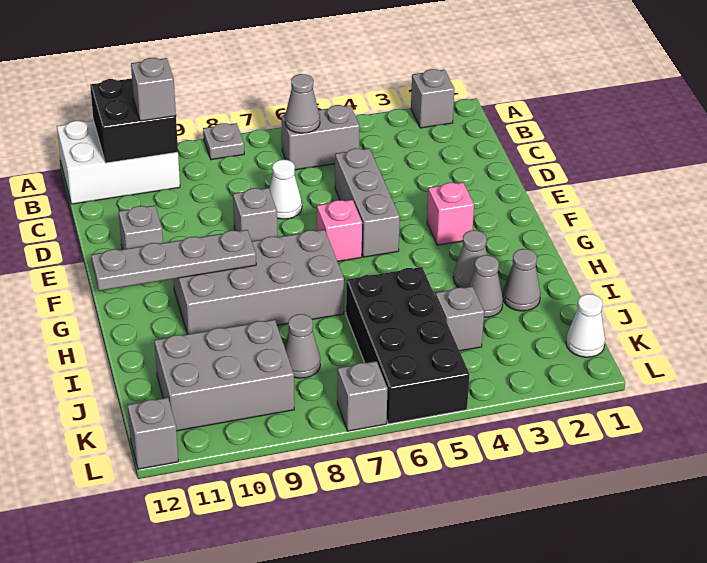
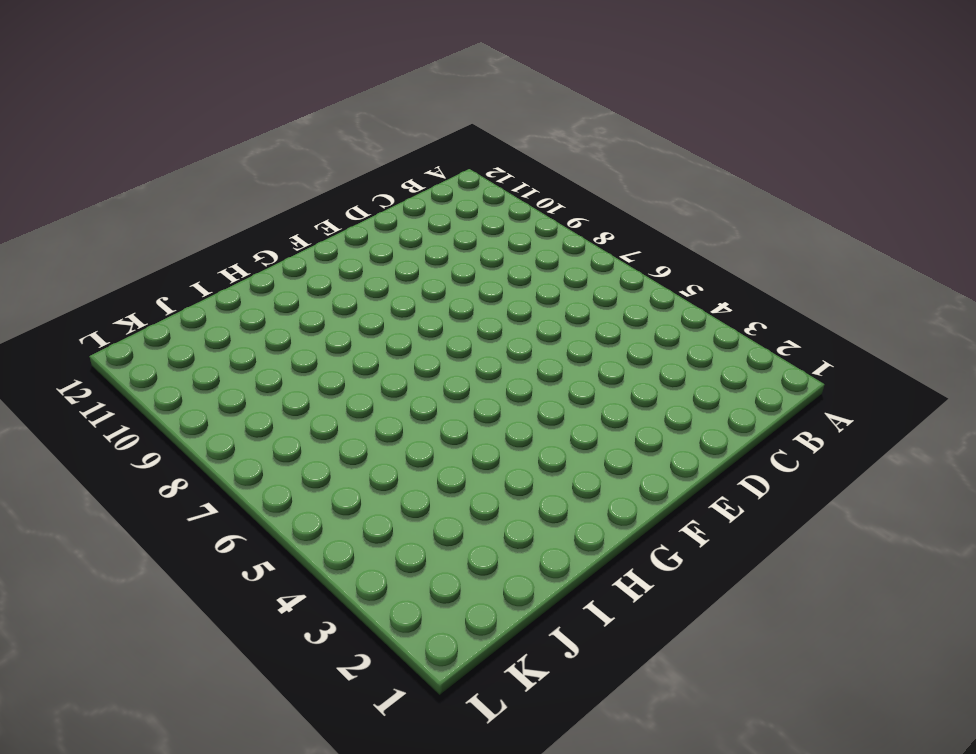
none -> grey brick A2 level 1
none -> grey plate A8 level 1
none -> white brick A10:B12 level 1

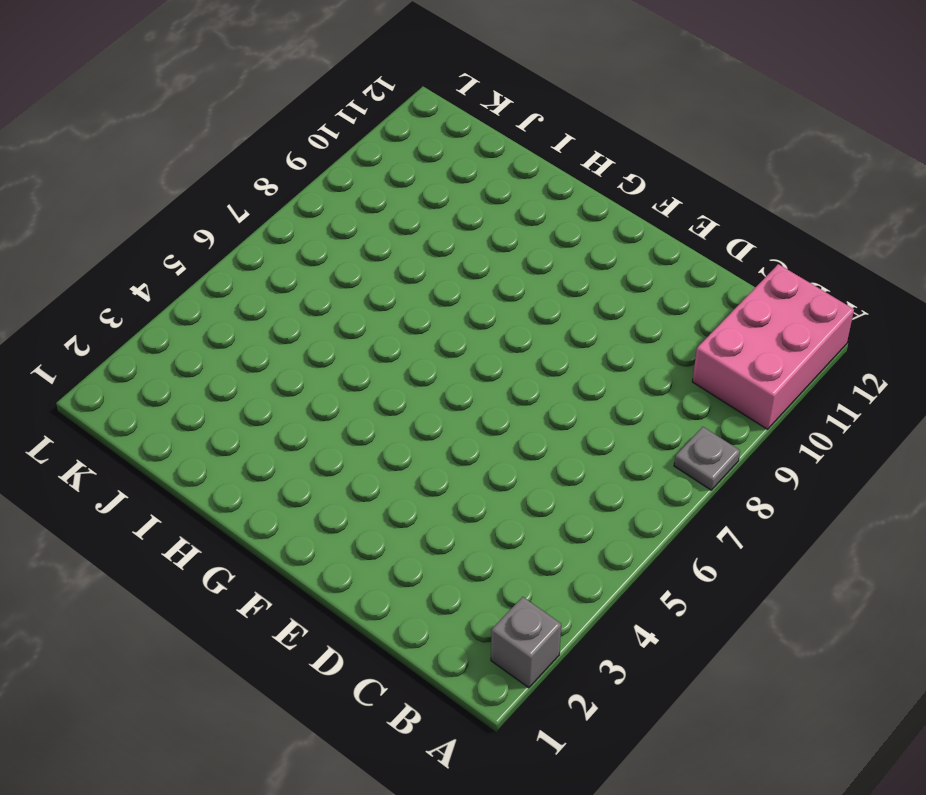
pink brick A10:B12 level 1 -> white brick A10:B12 level 1
none -> grey brick B5:B6 level 1
none -> grey brick D5:F5 level 1
none -> white cone D7 level 1

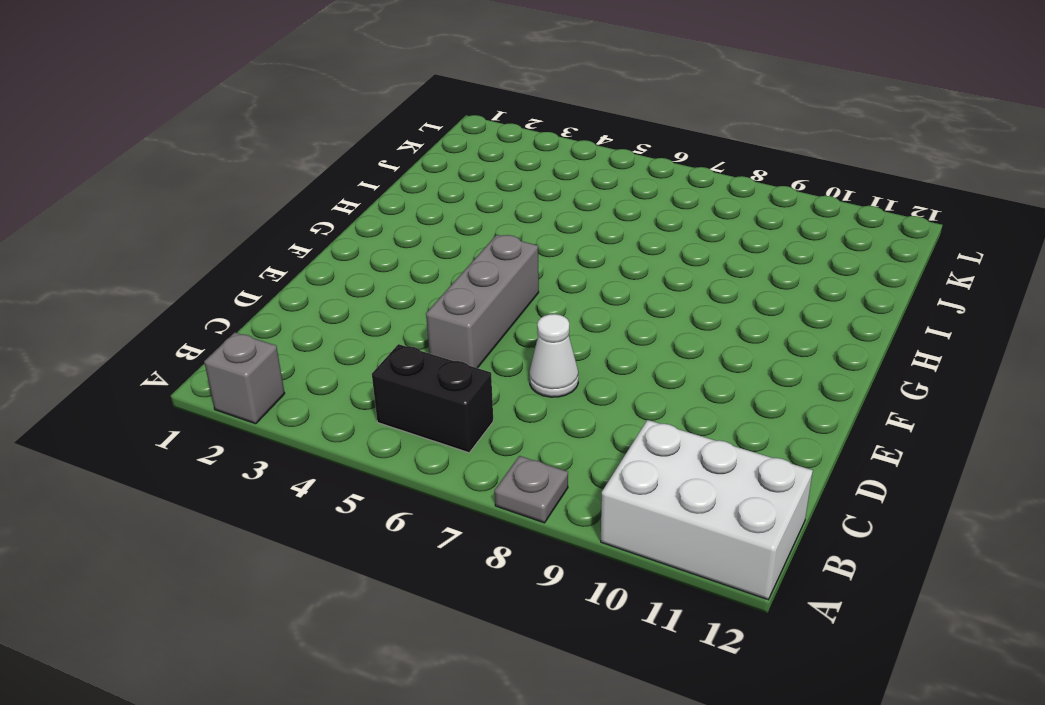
black brick B5:B6 level 1 -> grey brick B5:B6 level 1
none -> grey brick E8 level 1
none -> grey brick E11 level 1
none -> pink brick F3 level 1

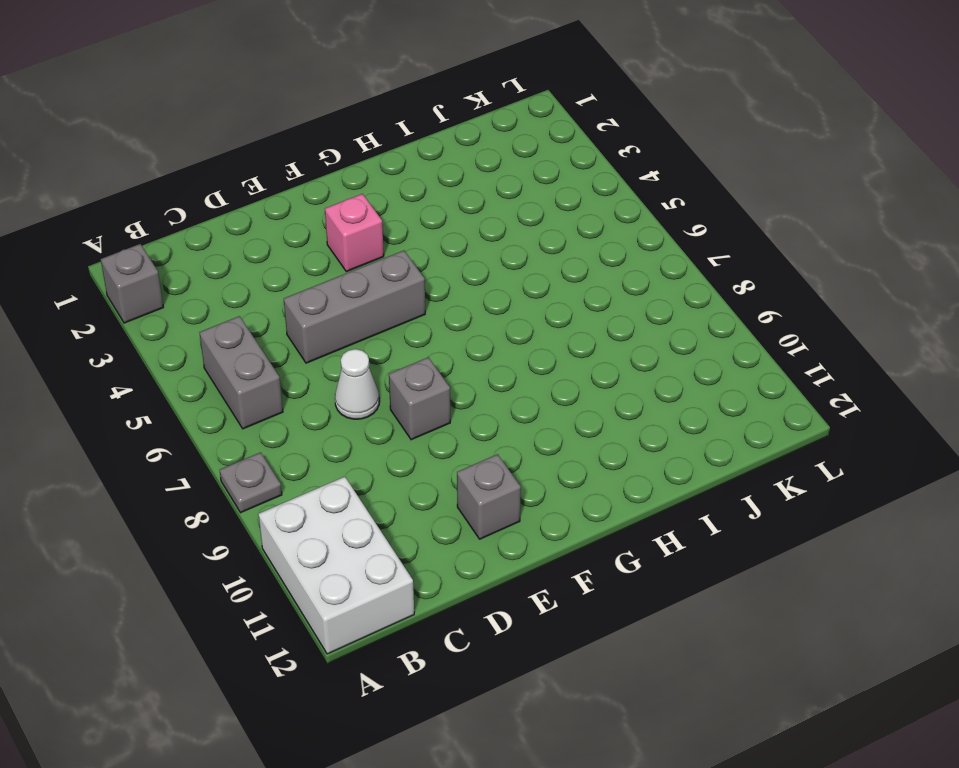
none -> pink brick F6 level 1
none -> grey brick G7:H10 level 1
none -> grey cone H3 level 1

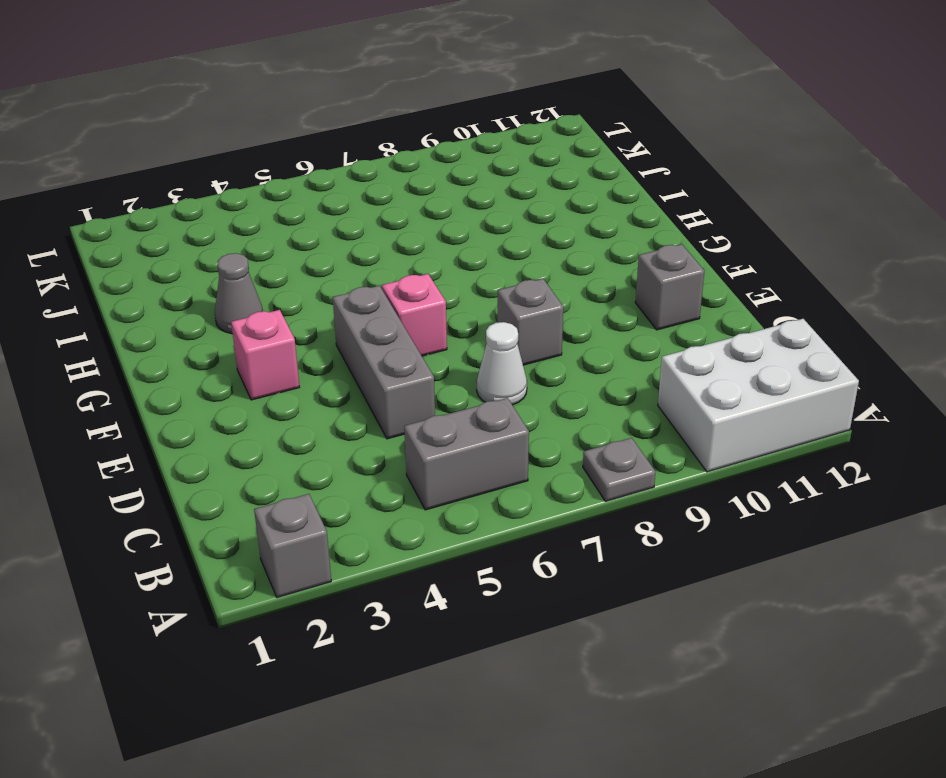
none -> grey brick G7:H10 level 1
none -> grey cone I2 level 1
none -> grey cone I3 level 1

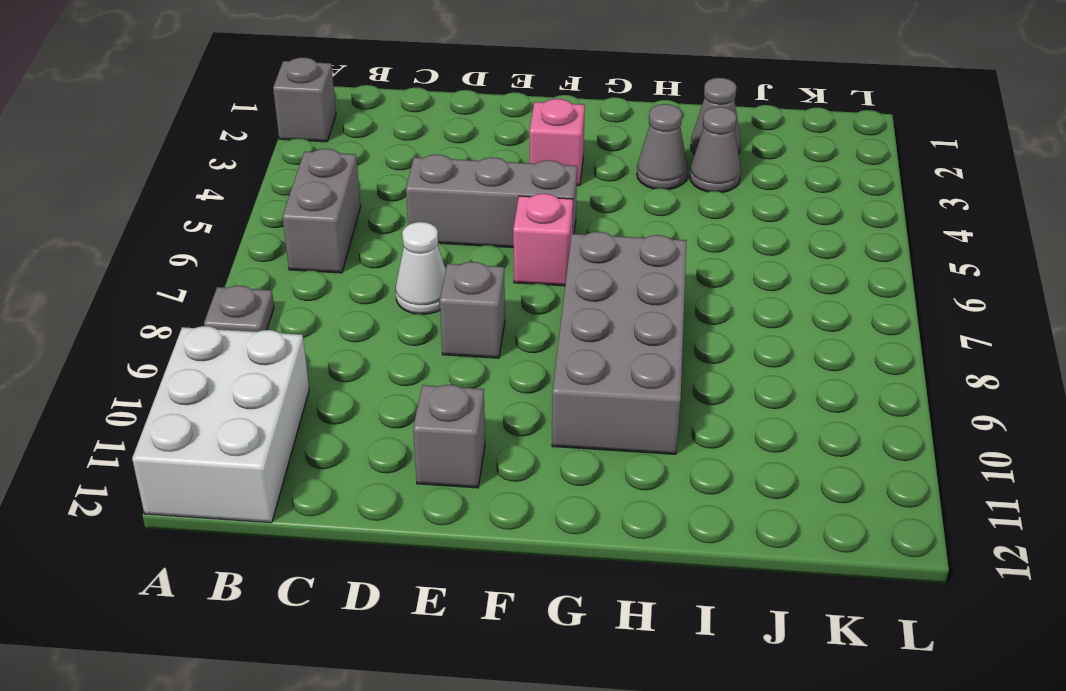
none -> black brick I5:L6 level 1
none -> grey brick J4 level 1
none -> grey cone J8 level 1

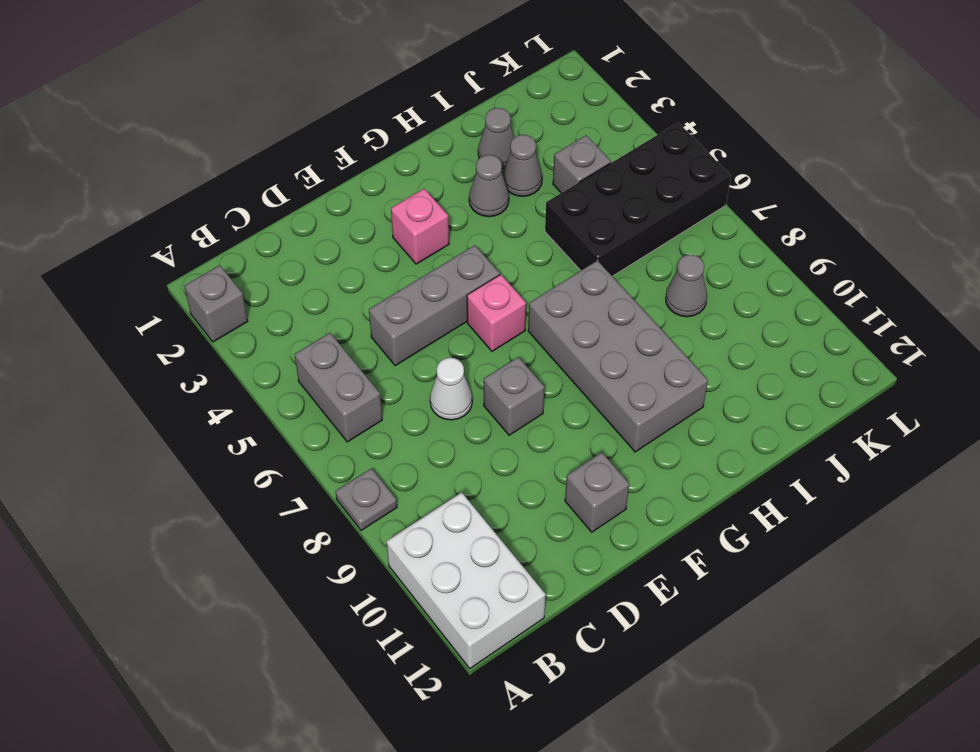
none -> grey brick J9:K11 level 1
none -> white cone K1 level 1
none -> grey brick L7 level 1

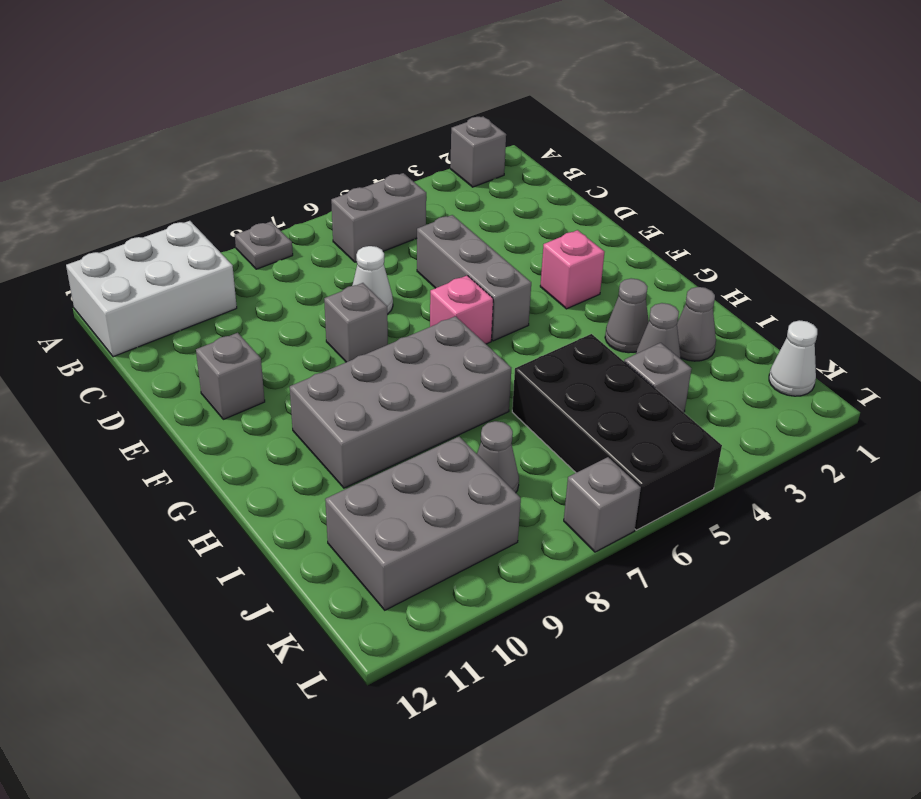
none -> grey brick L12 level 1
none -> black brick A10:B11 level 2
none -> grey cone B6 level 2

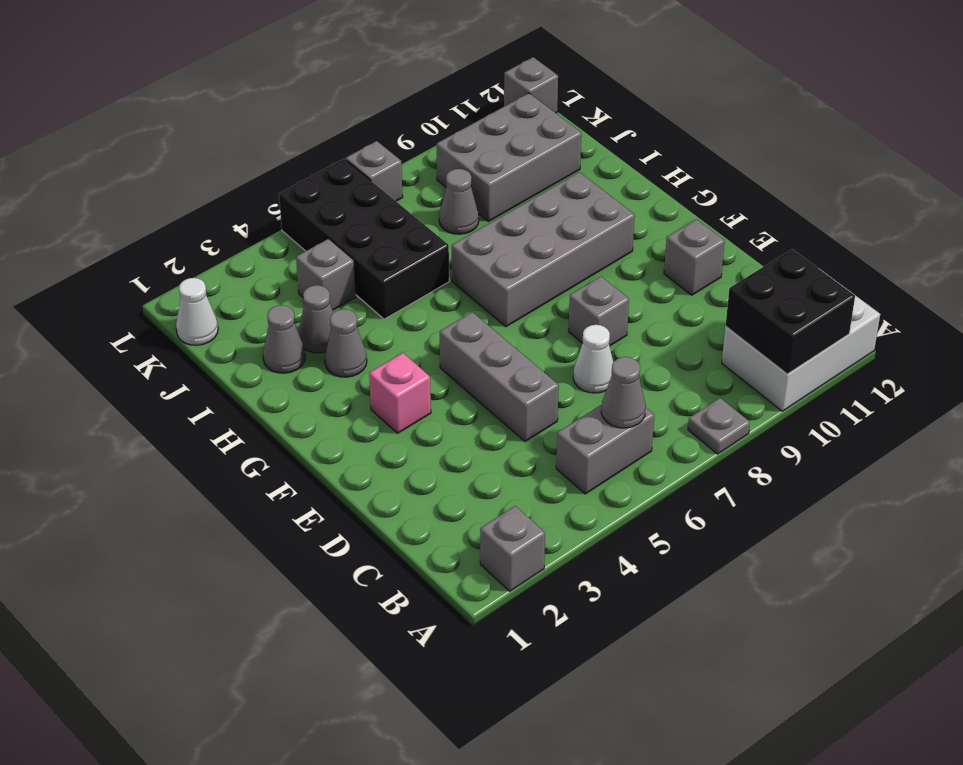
none -> pink brick F6 level 1
none -> grey plate G9:G12 level 2
none -> grey brick B10 level 3

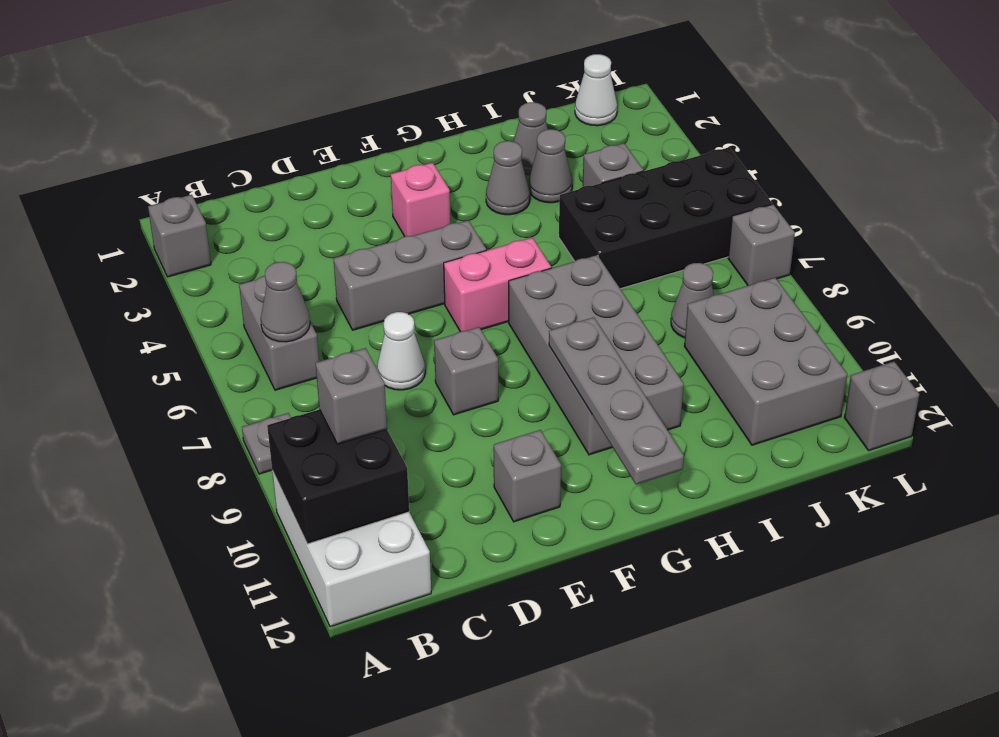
pink brick F6:G6 level 1 -> pink brick F6 level 1

